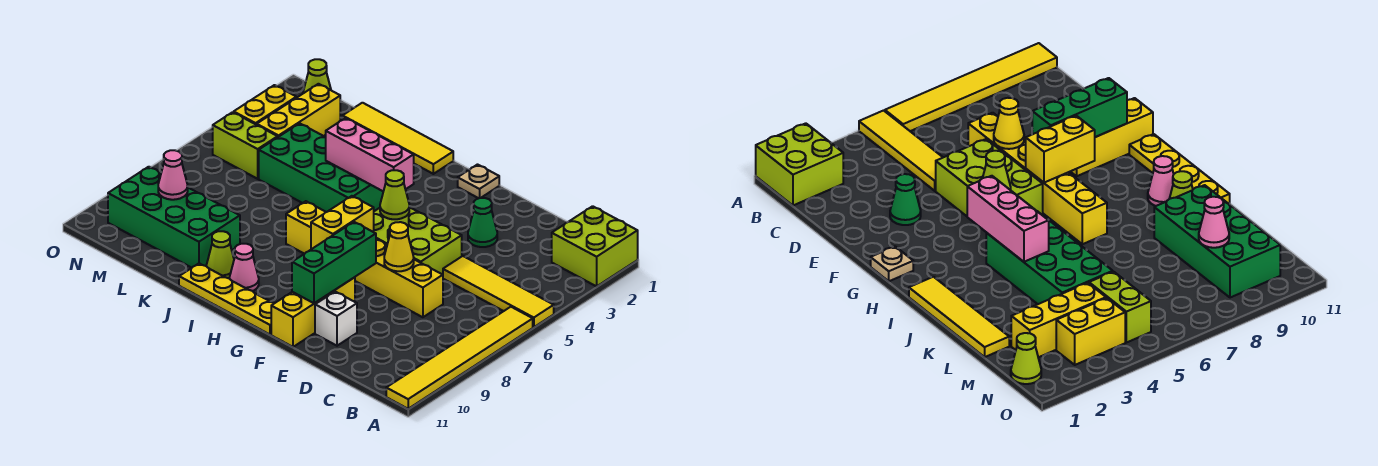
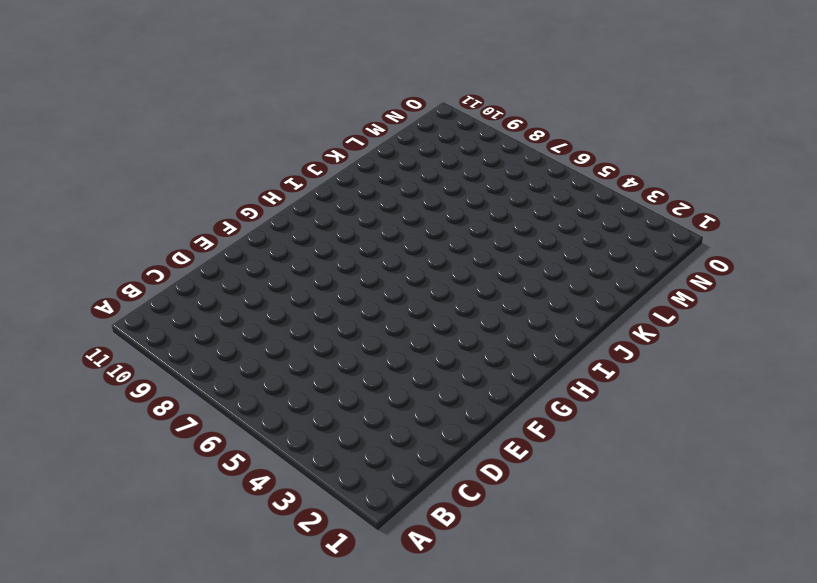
none -> lime brick A1:B2 level 1
none -> yellow tile A5:D5 level 1
none -> yellow tile A6:A11 level 1

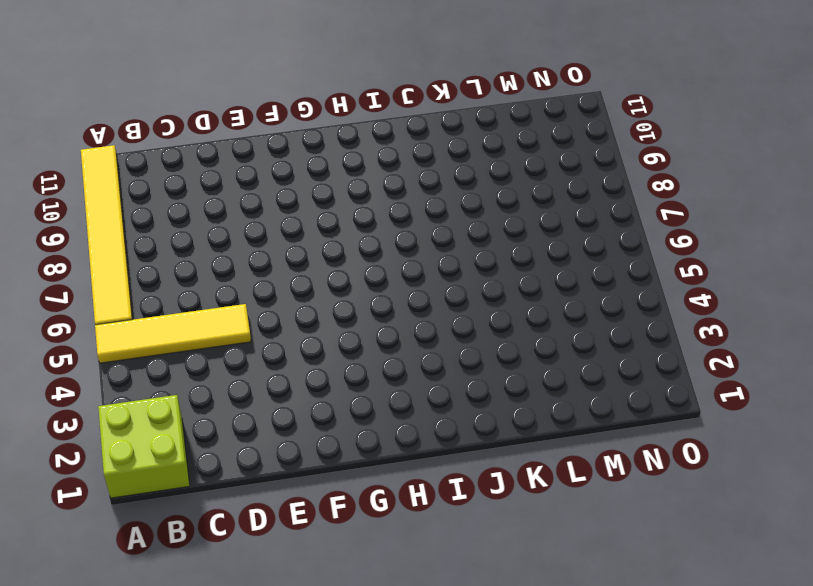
none -> yellow brick D7:I7 level 1
none -> green cone E3 level 1
none -> lime brick E5:G6 level 1

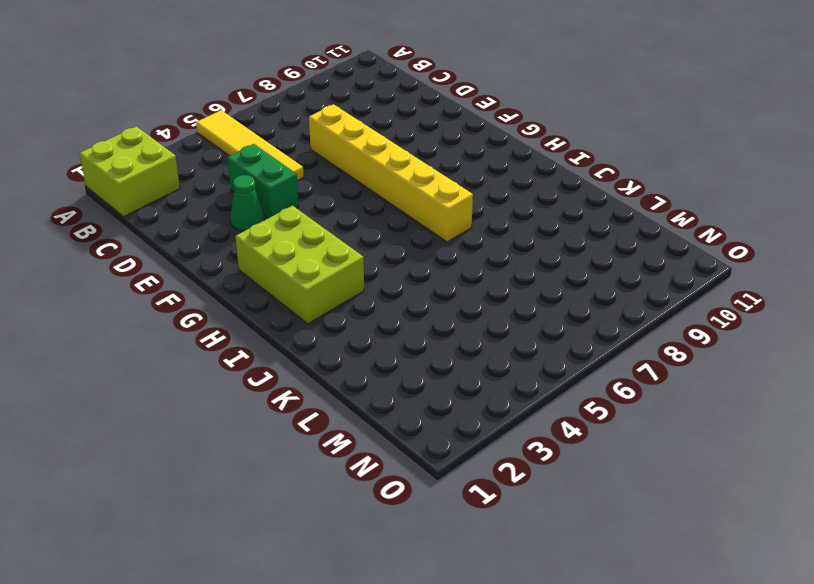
green brick D4:E4 level 1 -> none
lime brick G2:I3 level 1 -> lime brick E5:G6 level 1
none -> yellow tile A6:A11 level 1
none -> white brick E10 level 1
none -> yellow brick F9:F11 level 1

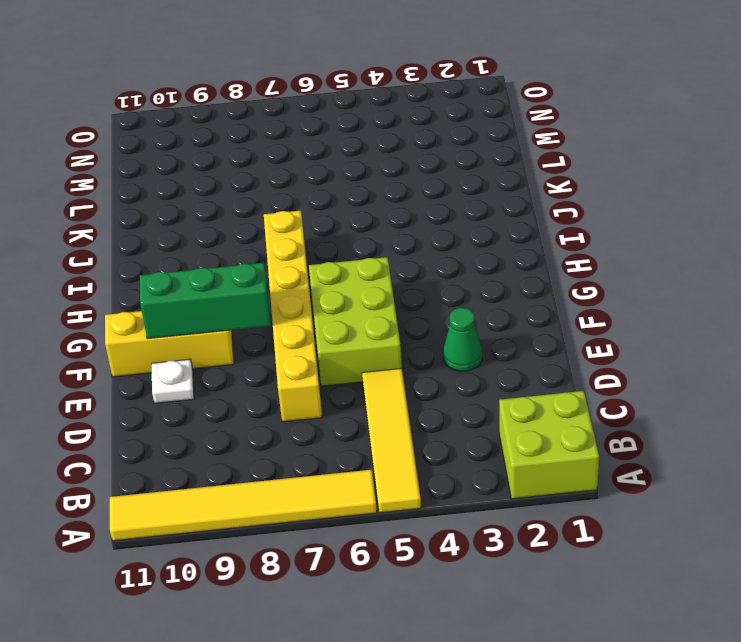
white plate E10 level 1 -> white brick E10 level 1
none -> tan plate G1 level 1
none -> yellow plate G11:J11 level 1
none -> yellow tile I1:L1 level 1

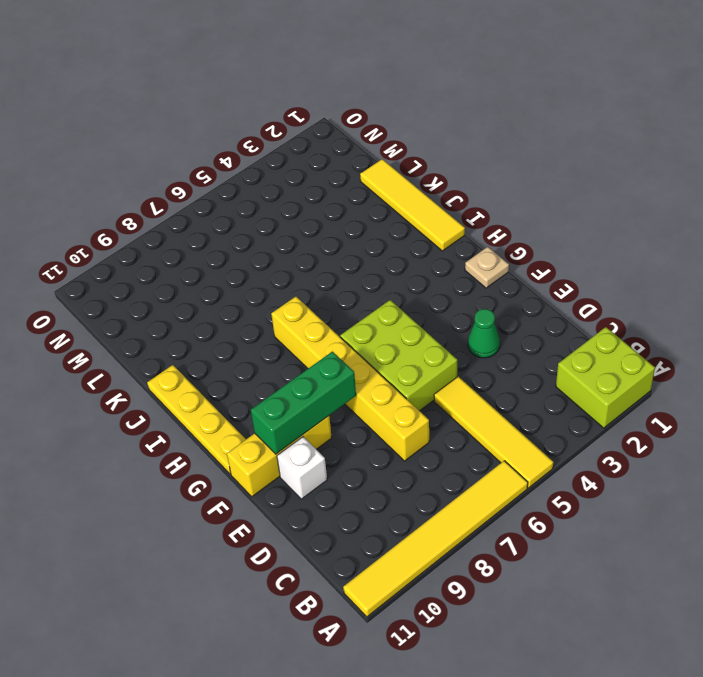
none -> green brick I4:L5 level 1
none -> pink cone I10 level 1
none -> lime cone J10 level 1

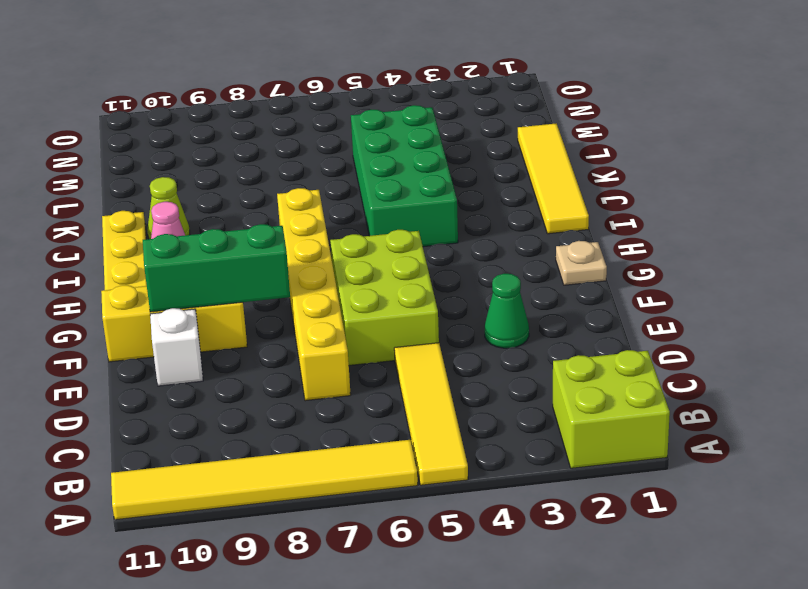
none -> green brick K9:N10 level 1
none -> yellow brick M2:M4 level 1
none -> lime brick M5:N5 level 1

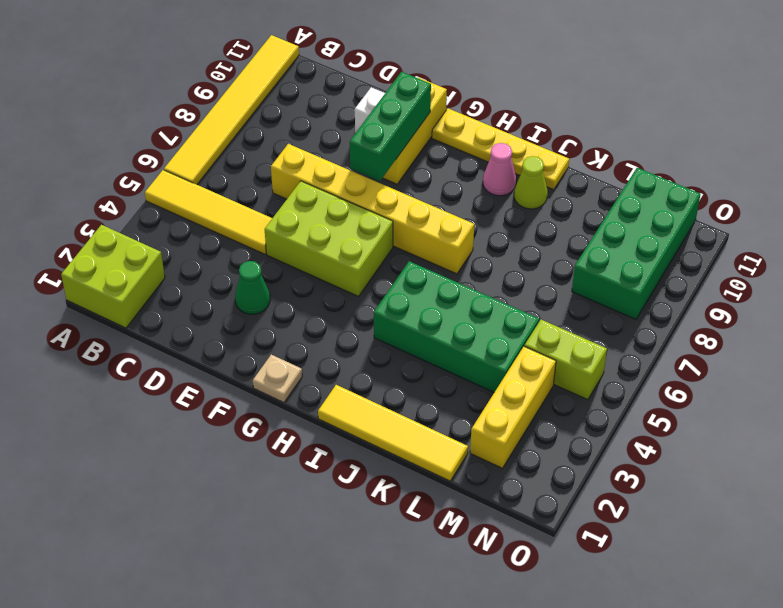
green brick M8:N11 level 1 -> green brick K9:N10 level 1
none -> lime cone N1 level 1
none -> yellow brick N3:N4 level 1
none -> yellow cone E7 level 2

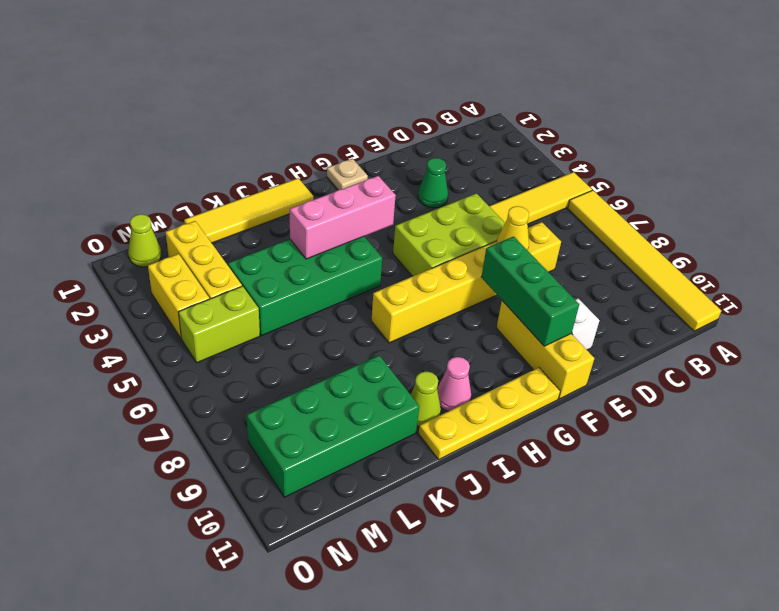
none -> lime brick A1:B2 level 1
none -> lime cone G5 level 2
none -> yellow brick G7:G8 level 2

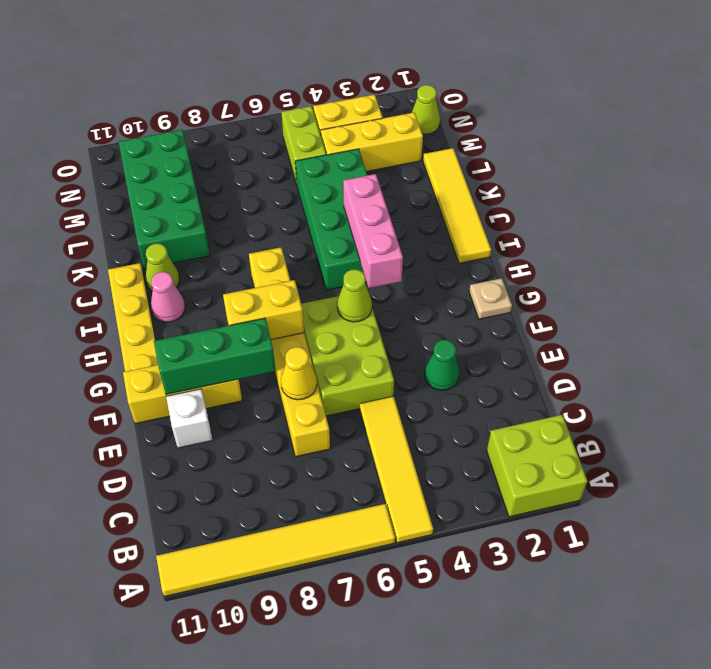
none -> pink cone M9 level 2

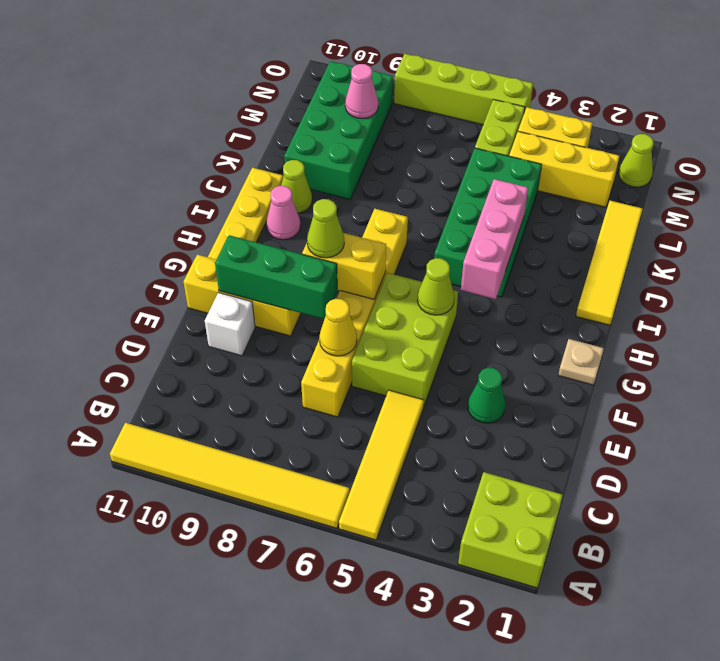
lime cone G8 level 3 -> none
lime brick O5:O8 level 1 -> none

